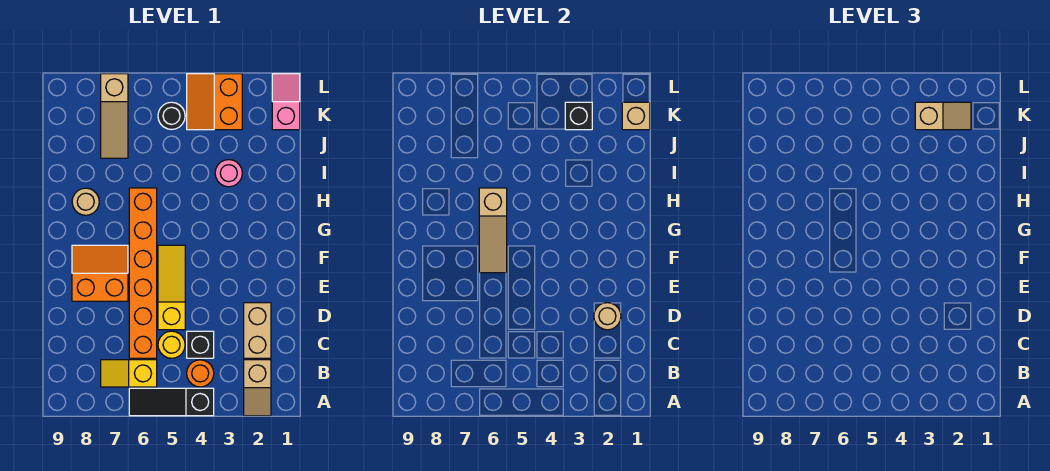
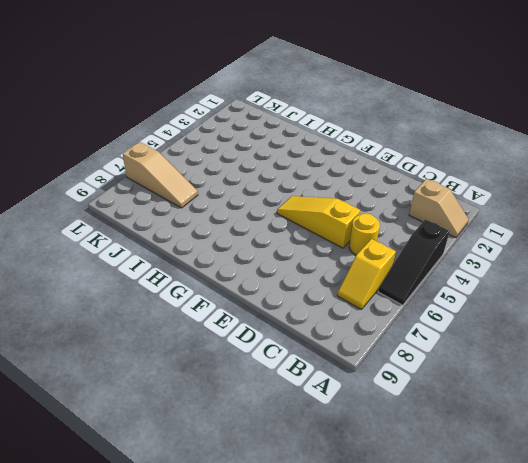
none -> orange round brick B4 level 1
none -> tan brick C2:D2 level 1
none -> black brick C4 level 1

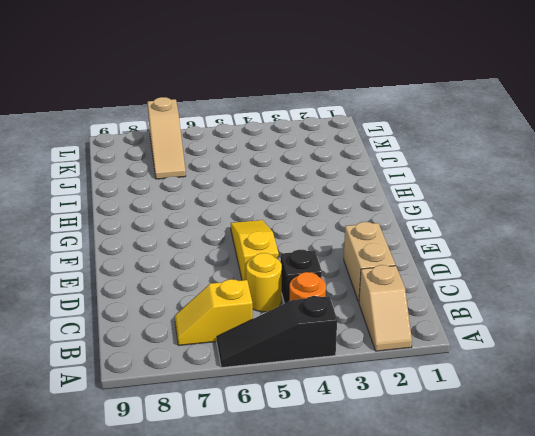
none -> orange brick C6:H6 level 1
none -> orange slope E7:F8 level 1 top E
none -> tan round brick H8 level 1

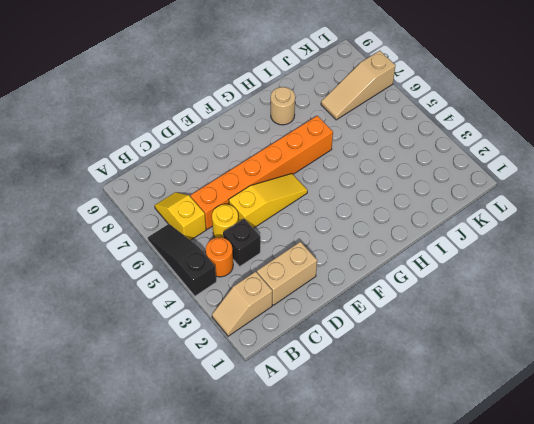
none -> orange slope E7:F8 level 1 top E
none -> pink round brick I3 level 1
none -> pink slope K1:L1 level 1 top K

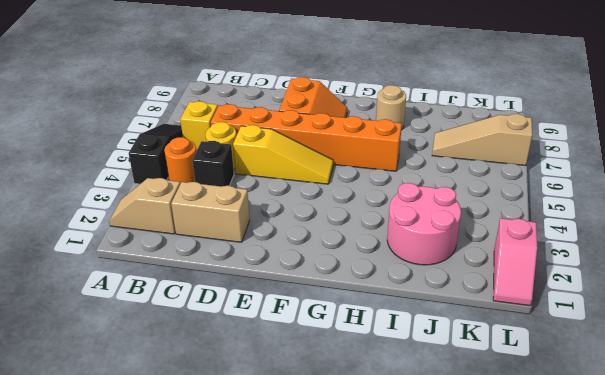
pink round brick I2:J3 level 1 -> pink round brick I3 level 1
pink slope L1:L2 level 1 top 2 -> pink slope K1:L1 level 1 top K
none -> orange slope K3:L4 level 1 top 3
none -> black round brick K5 level 1
none -> tan round brick D2 level 2

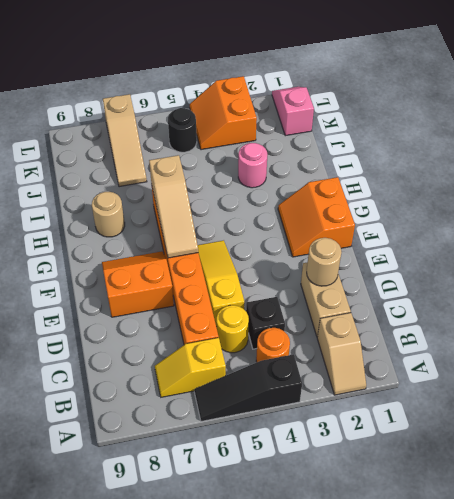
orange slope F1:G2 level 1 top 1 -> none
none -> tan brick K1 level 2
none -> black brick K3 level 2
none -> tan slope K2:K3 level 3 top 3

